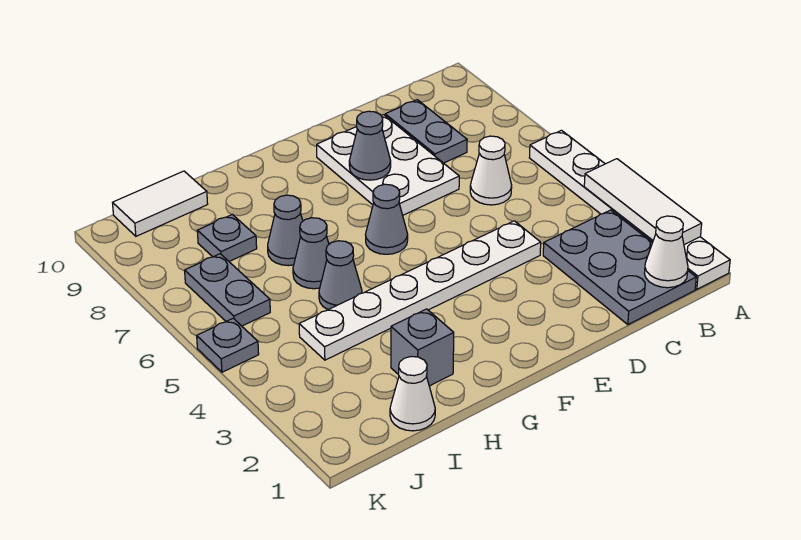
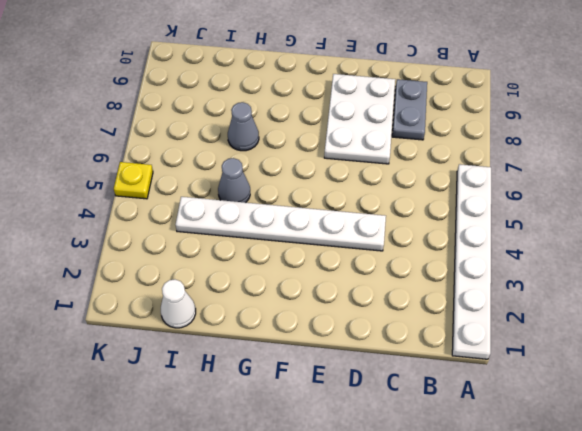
yellow plate K5 level 1 -> grey plate K5 level 1
none -> grey plate B1:C3 level 1
none -> white cone C6 level 1
none -> grey cone F6 level 1

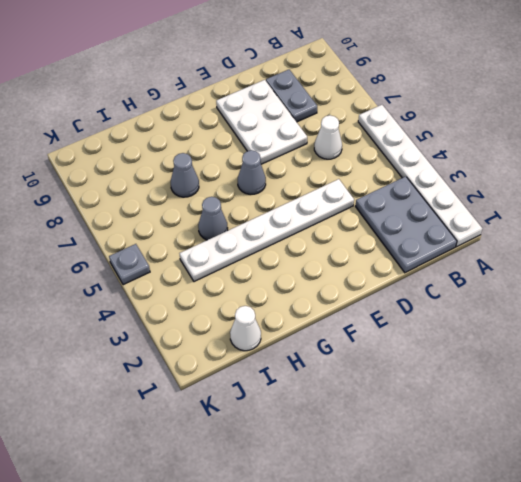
none -> grey brick H2 level 1
none -> grey cone H6 level 1
none -> grey plate I8 level 1

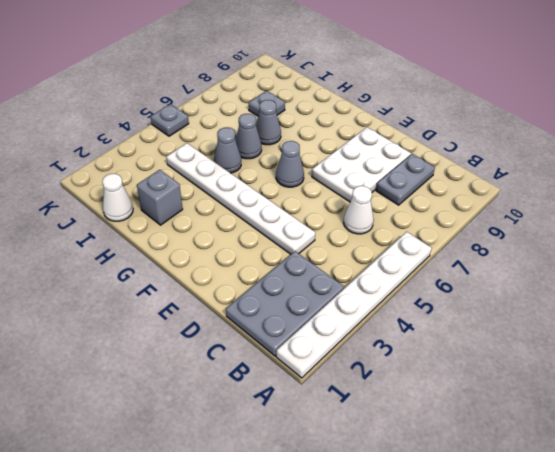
none -> white tile I10:J10 level 1
none -> grey plate J6:J7 level 1
none -> white tile A2:A4 level 2

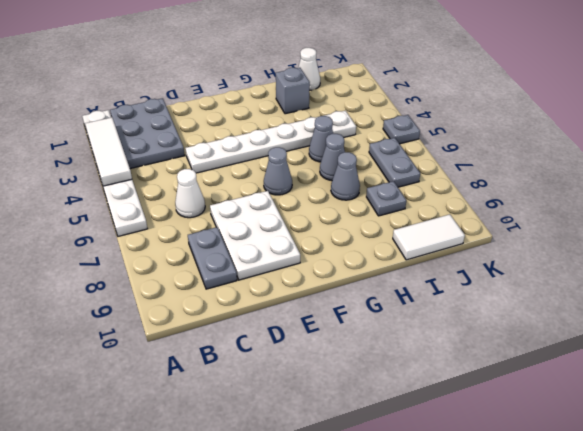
none -> white cone B1 level 2
none -> grey cone E8 level 2

